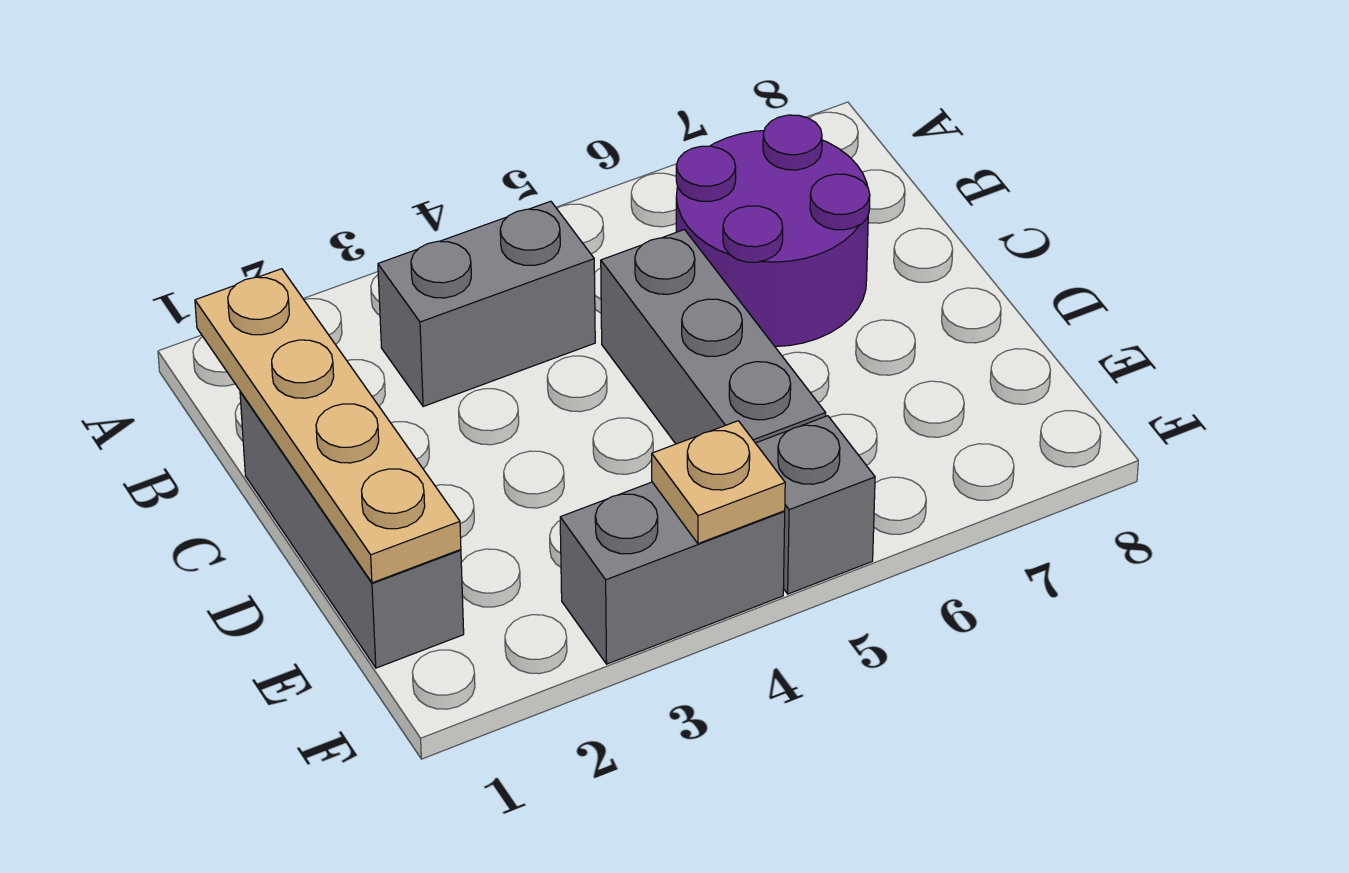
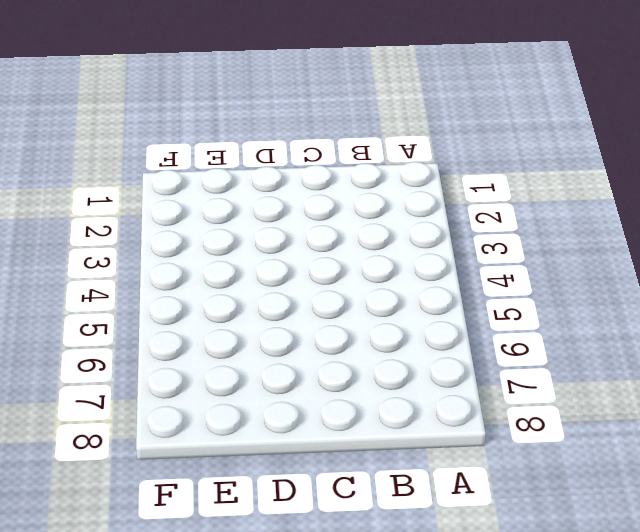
none -> grey brick B3:B4 level 1
none -> purple round brick B6:C7 level 1

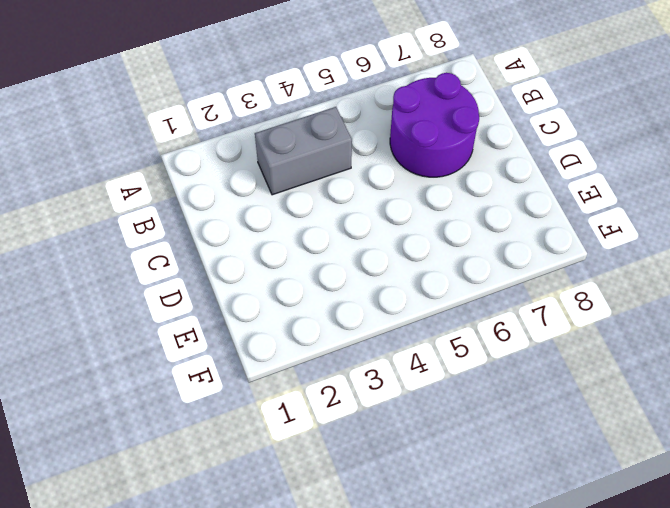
none -> grey brick C1:E1 level 1
none -> grey brick C5:E5 level 1

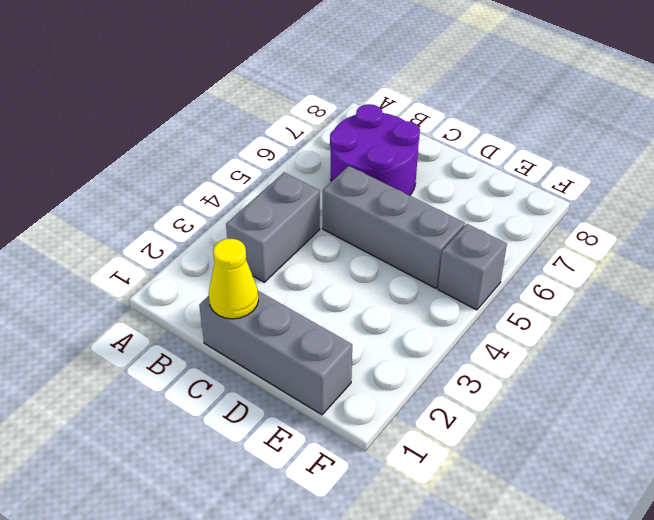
yellow cone C1 level 2 -> tan plate B1:E1 level 2
none -> grey brick F3:F4 level 1
none -> tan plate F4 level 2

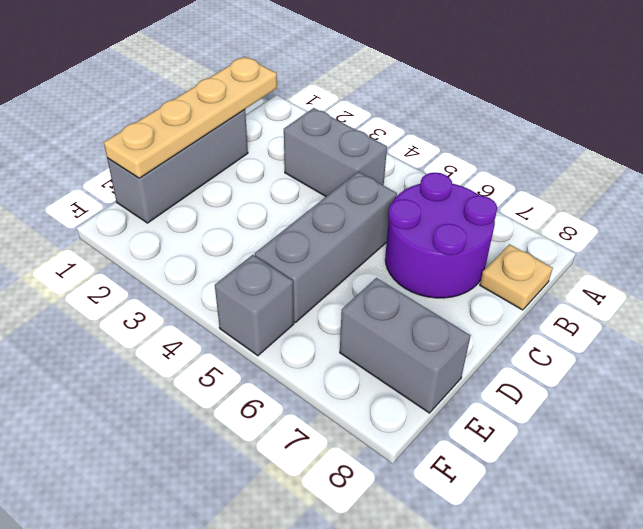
tan plate B8 level 1 -> tan plate F4 level 2
grey brick E7:E8 level 1 -> grey brick F3:F4 level 1

